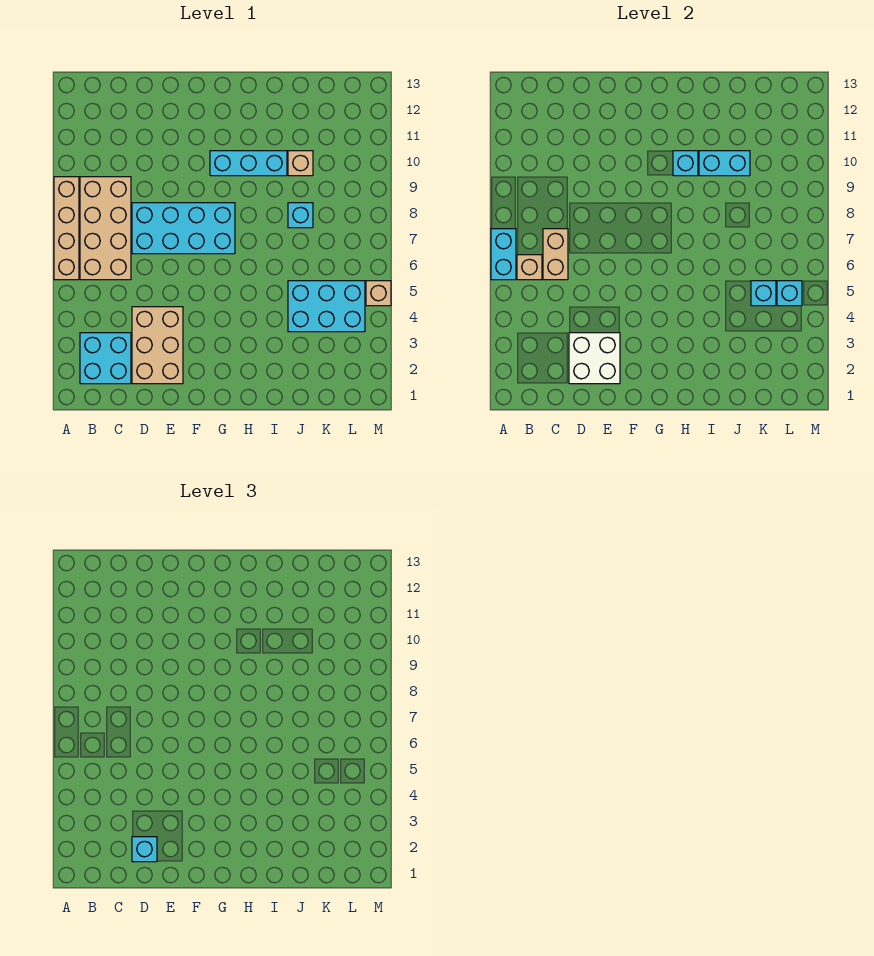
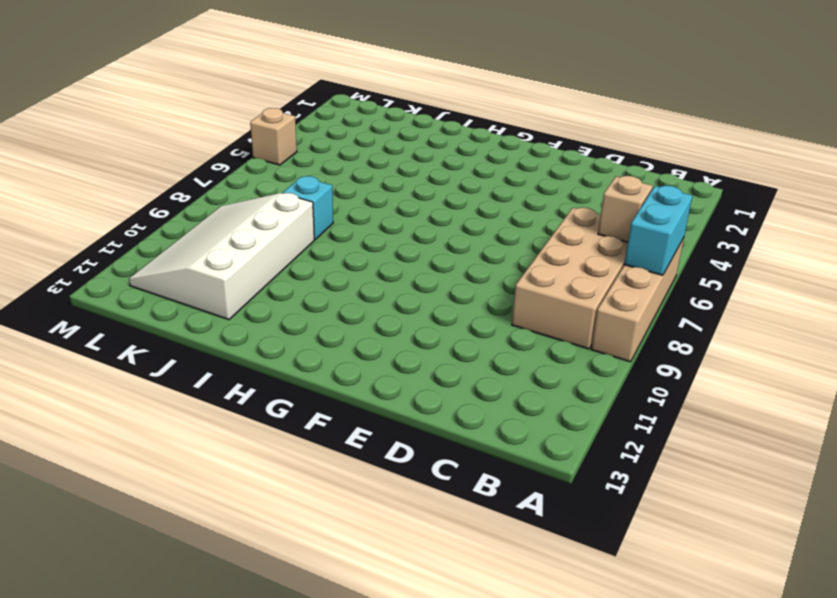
white slope J9:L12 level 1 top J -> tan brick J10 level 1
none -> cyan brick B2:C3 level 1
none -> tan brick D2:E4 level 1
none -> cyan brick D7:G8 level 1

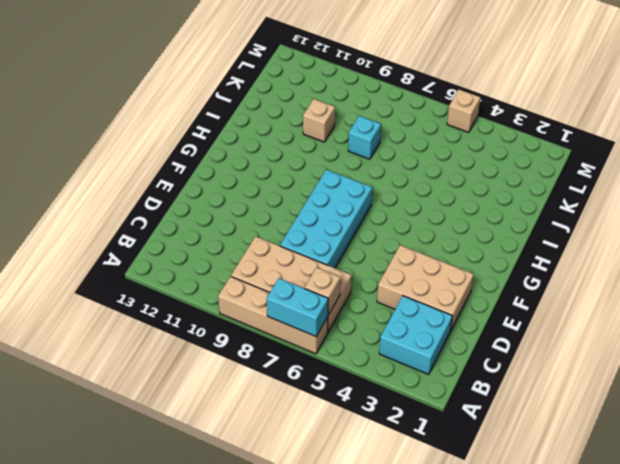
none -> cyan brick G10:I10 level 1
none -> cyan brick J4:L5 level 1
none -> tan brick C6:C7 level 2

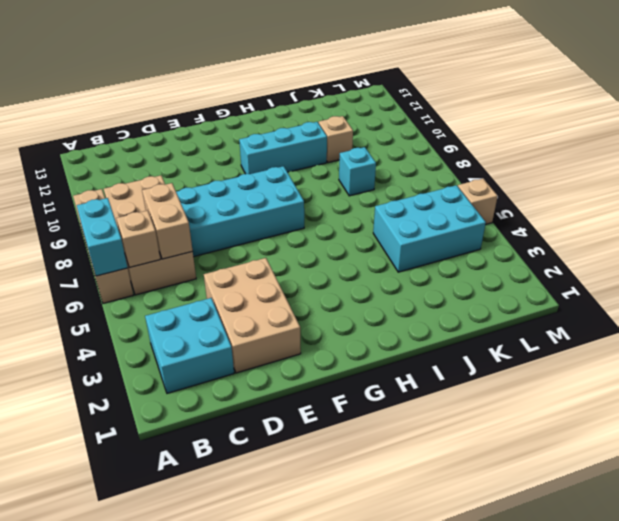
none -> white brick D2:E3 level 2
none -> cyan brick H10 level 2
none -> cyan brick I10:J10 level 2

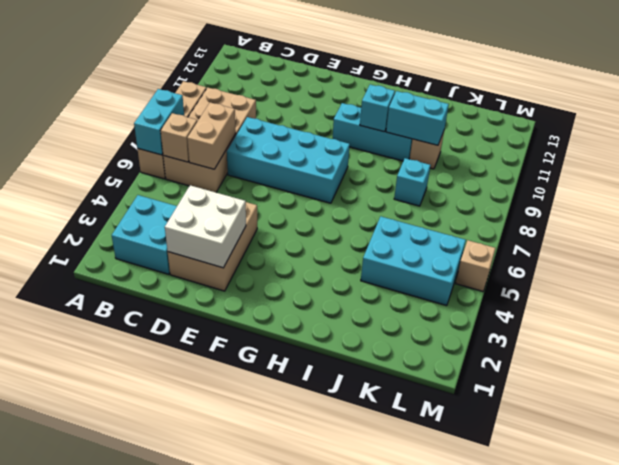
none -> cyan brick K5 level 2
none -> cyan brick L5 level 2
none -> cyan brick D2 level 3

